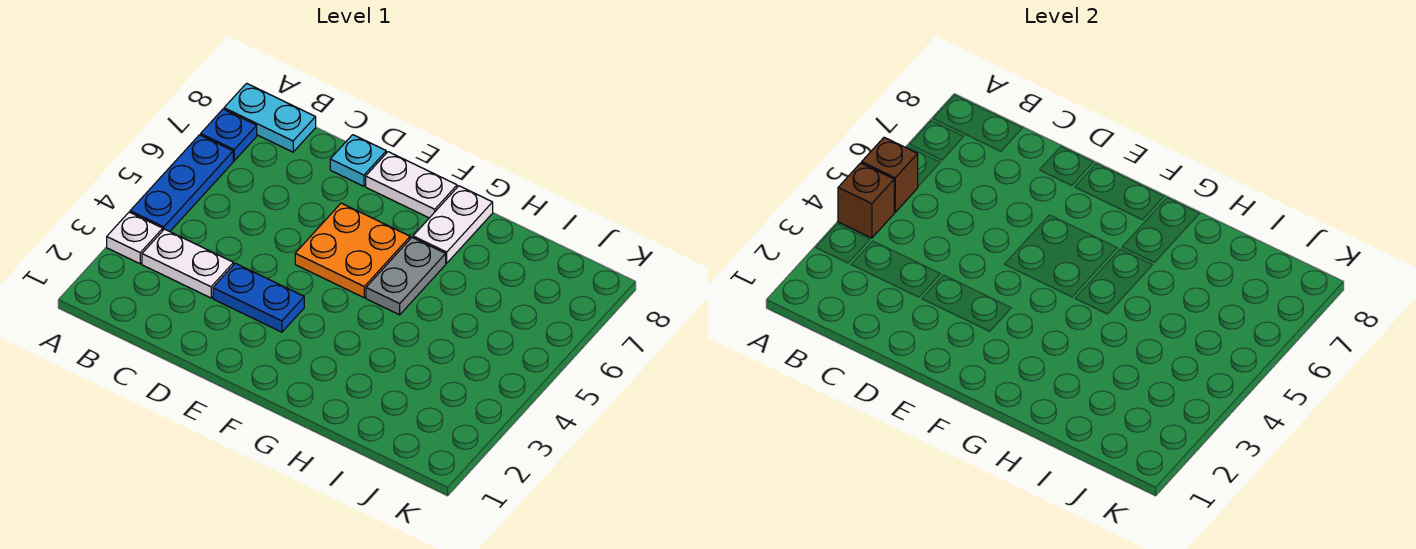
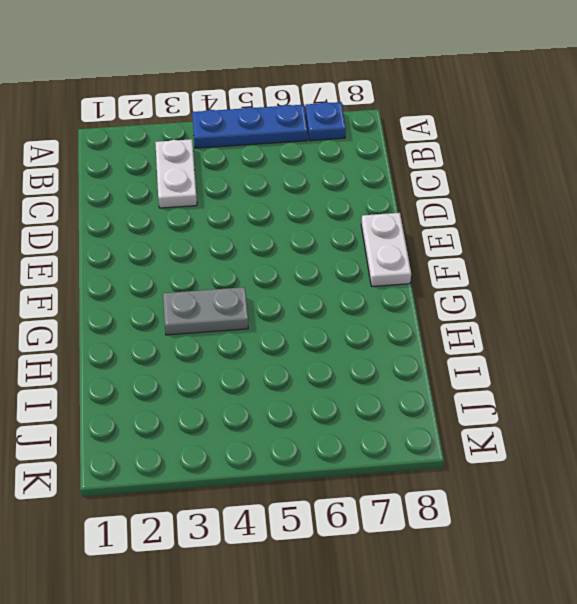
grey plate G3:G4 level 1 -> grey plate G5:G6 level 1
none -> white plate A3 level 1
none -> cyan plate A8:B8 level 1
none -> blue plate D3:E3 level 1

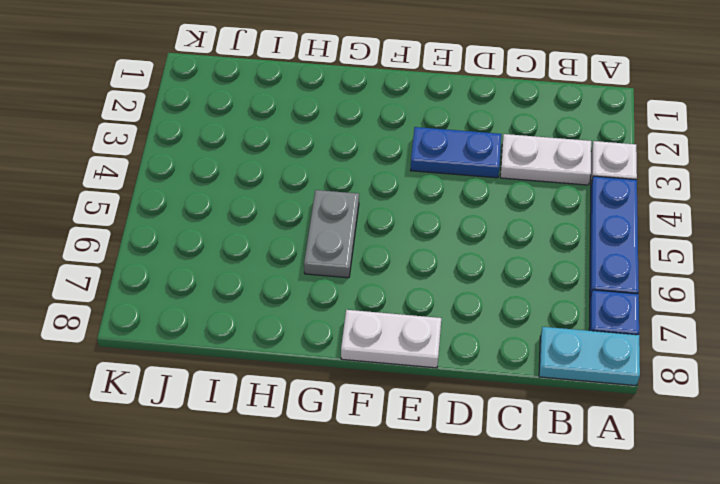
none -> cyan plate D8 level 1
none -> orange plate E5:F6 level 1
none -> white plate G7:G8 level 1

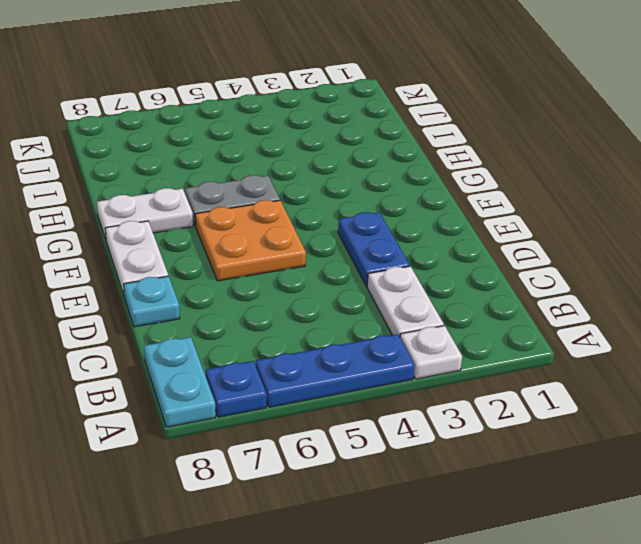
none -> brown brick A4 level 2
none -> brown brick A5 level 2

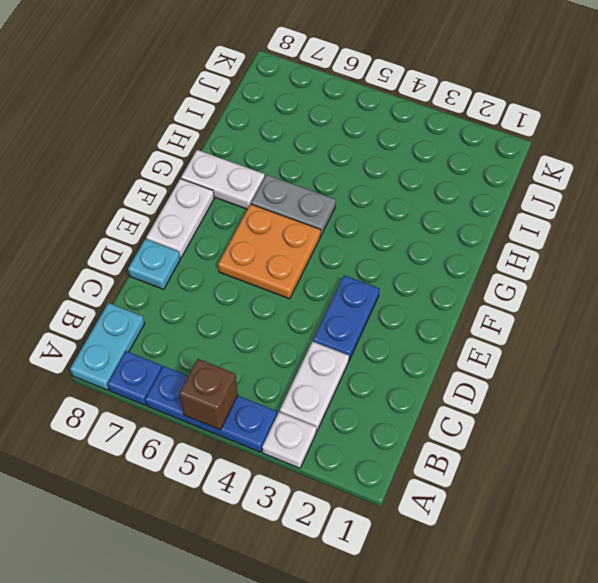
none -> brown brick A4 level 2

